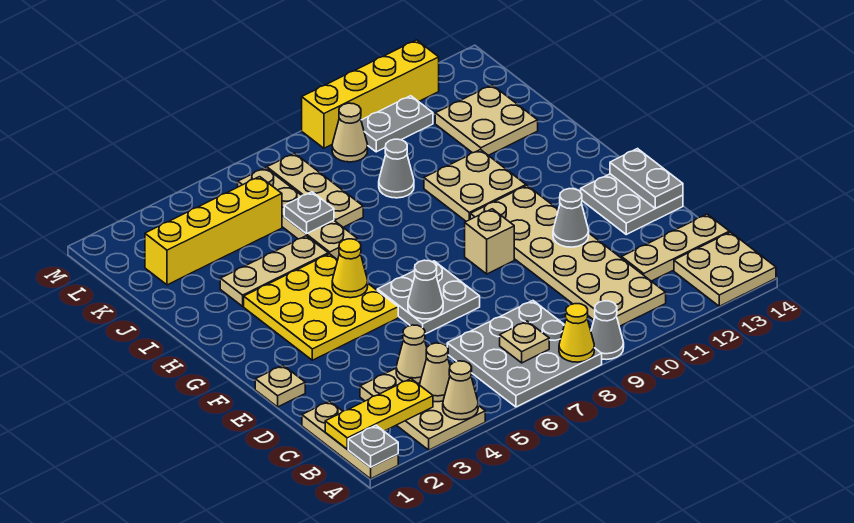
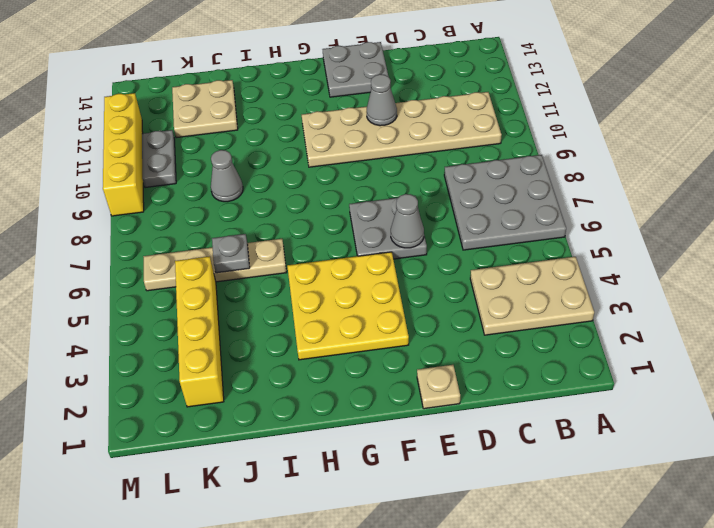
none -> tan plate A1:C1 level 1
none -> grey cone A9 level 1
none -> tan plate A13:B14 level 1
none -> tan plate C12:C14 level 1

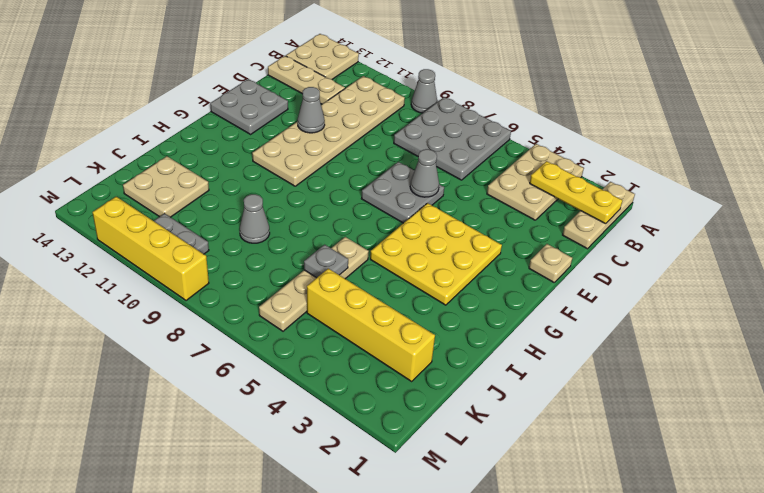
none -> tan brick F9 level 1
none -> tan plate H10:I11 level 1
none -> tan plate I3:I5 level 1
none -> tan plate J7:L7 level 1

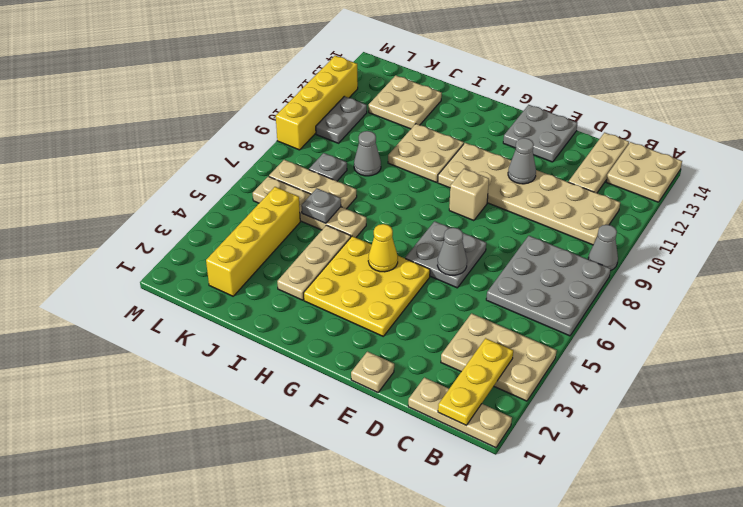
grey plate K8 level 1 -> grey plate A1 level 2
none -> tan cone L9 level 1
none -> tan cone A4 level 2
none -> yellow cone A8 level 2
none -> tan cone B4 level 2

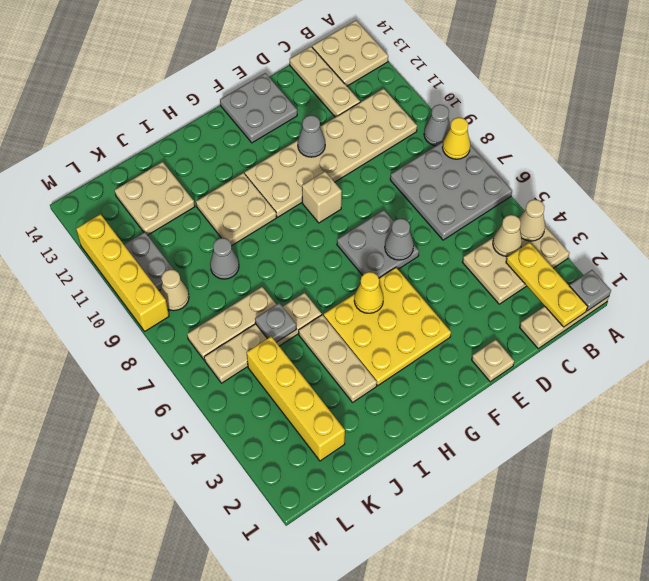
none -> tan plate B7 level 2
none -> tan cone C4 level 2
none -> grey plate E14:F14 level 2

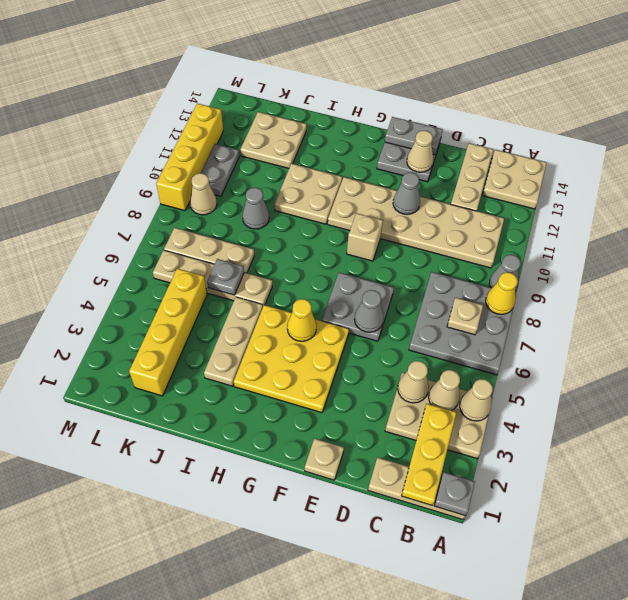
tan cone E13 level 2 -> none

